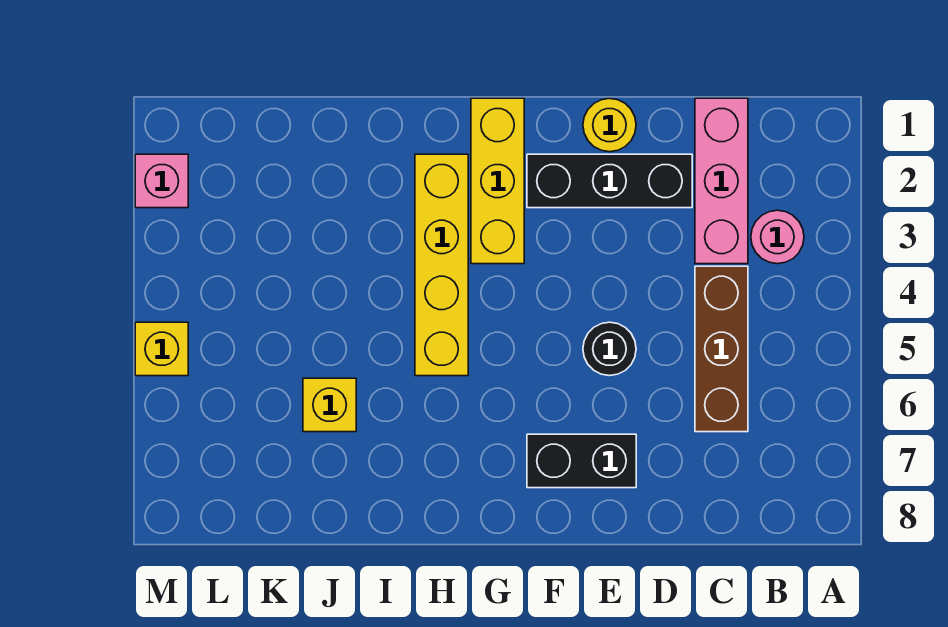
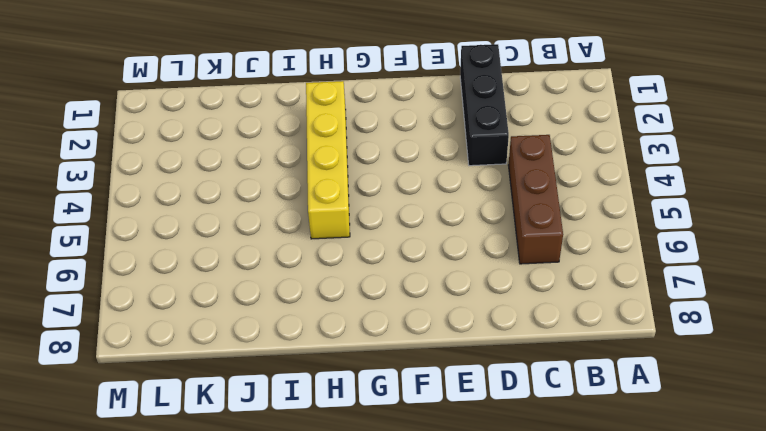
black brick D1:D3 level 1 -> black brick D2:F2 level 1
none -> pink round brick B3 level 1
none -> pink brick C1:C3 level 1
none -> yellow round brick E1 level 1

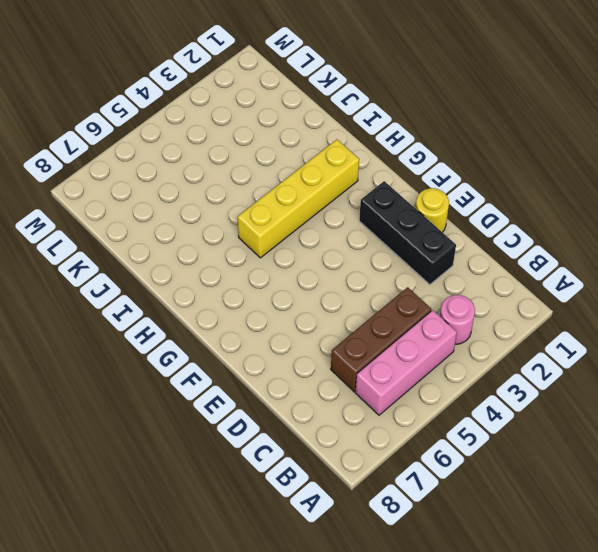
pink brick B4:B6 level 1 -> pink brick C1:C3 level 1
none -> black round brick E5 level 1
none -> black brick E7:F7 level 1
none -> yellow brick G1:G3 level 1

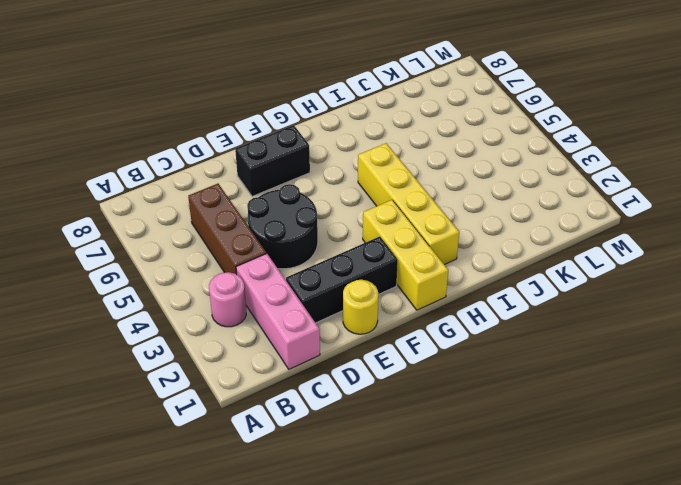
black round brick D4:E5 level 1 -> black round brick E5 level 1
none -> yellow brick J6 level 1
none -> pink brick M2 level 1
none -> yellow brick M5 level 1

